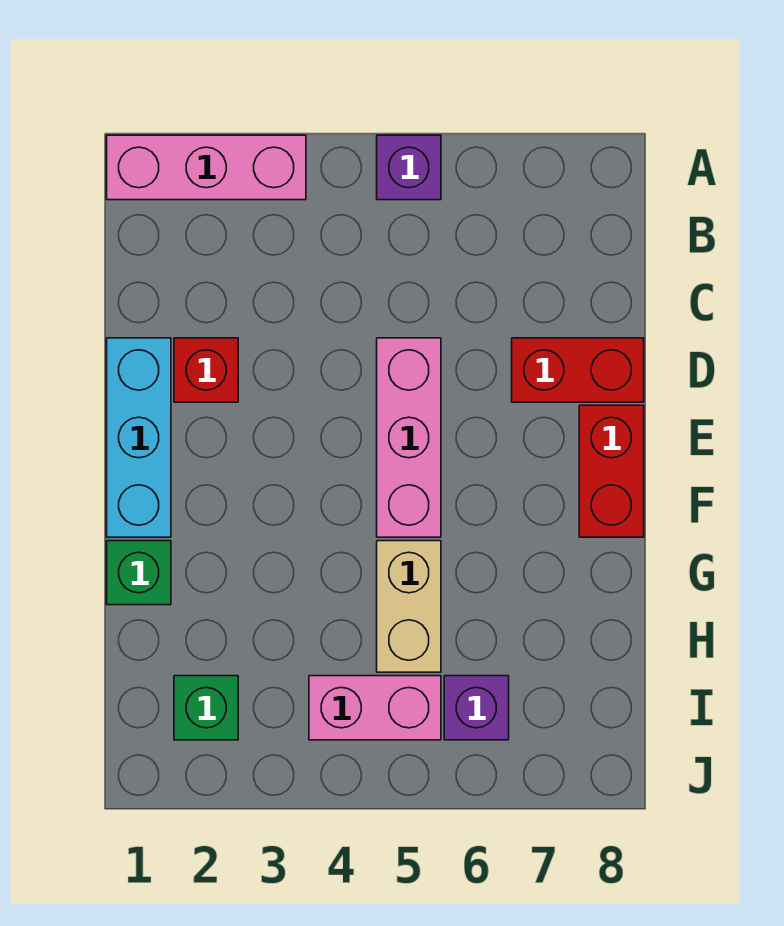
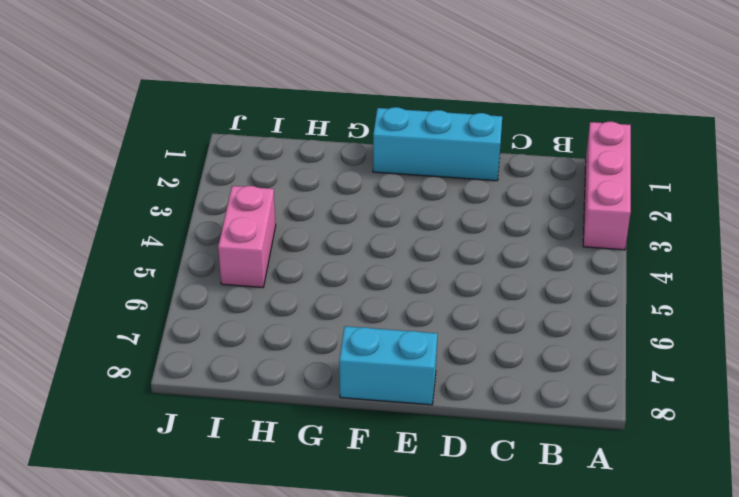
cyan brick E8:F8 level 1 -> red brick E8:F8 level 1
none -> purple brick A5 level 1
none -> red brick D2 level 1
none -> pink brick D5:F5 level 1

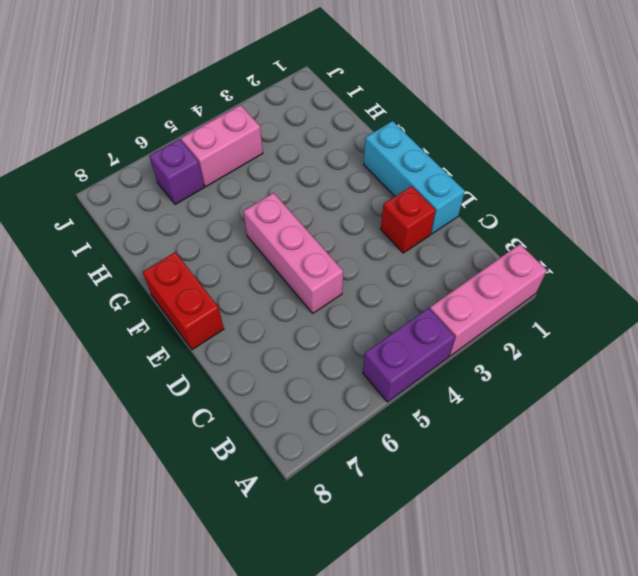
purple brick A4:A5 level 1 -> purple brick A5 level 1
none -> red brick D7:D8 level 1
none -> green brick G1 level 1
none -> tan brick G5:H5 level 1

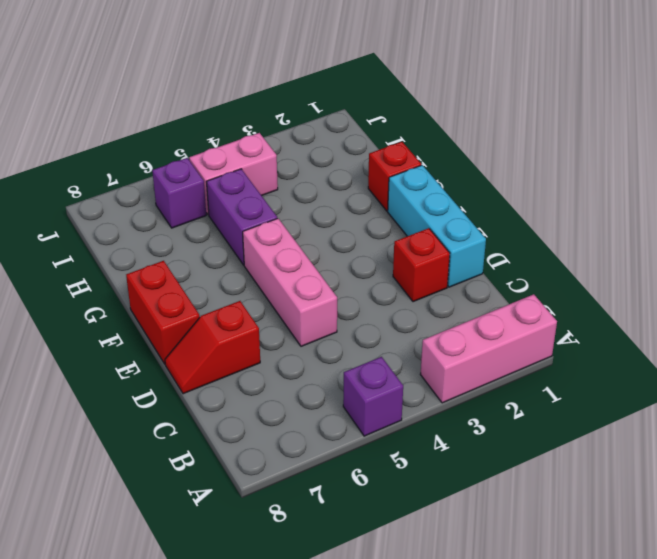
red slope D7:D8 level 1 top 7 -> red brick D7:D8 level 1
red brick G1 level 1 -> green brick G1 level 1
purple brick G5:H5 level 1 -> tan brick G5:H5 level 1
none -> green brick I2 level 1

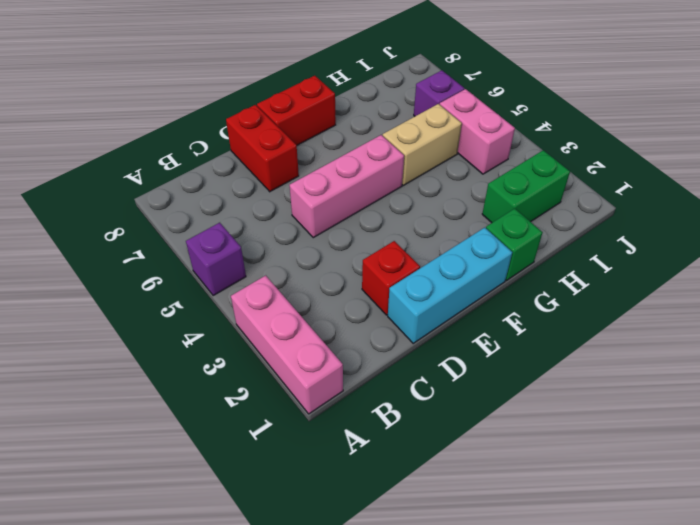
green brick H2:I2 level 1 -> green brick I2 level 1

